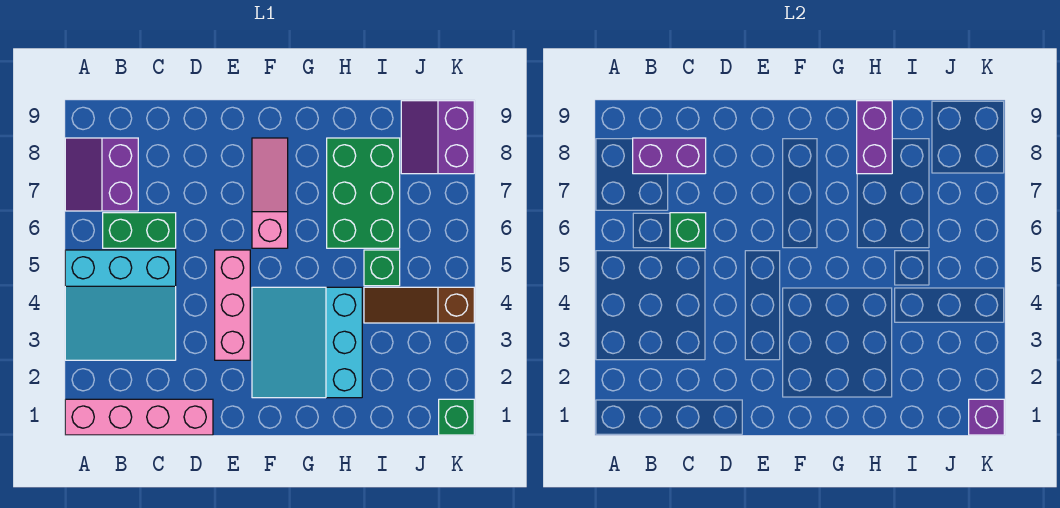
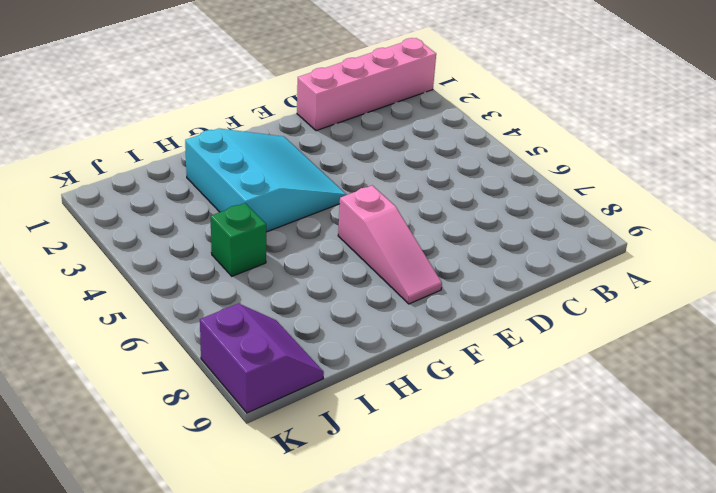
none -> cyan slope A3:C5 level 1 top 5
none -> purple slope A7:B8 level 1 top B
none -> green brick B6:C6 level 1

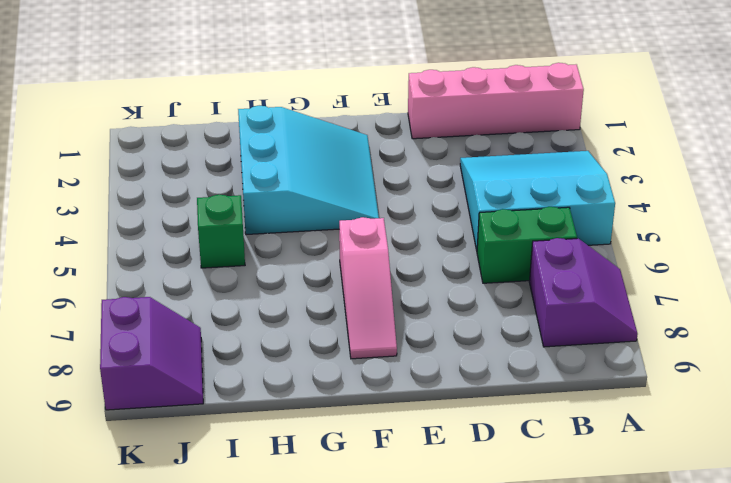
none -> pink brick E3:E5 level 1
none -> green brick H6:I8 level 1
none -> brown slope I4:K4 level 1 top K

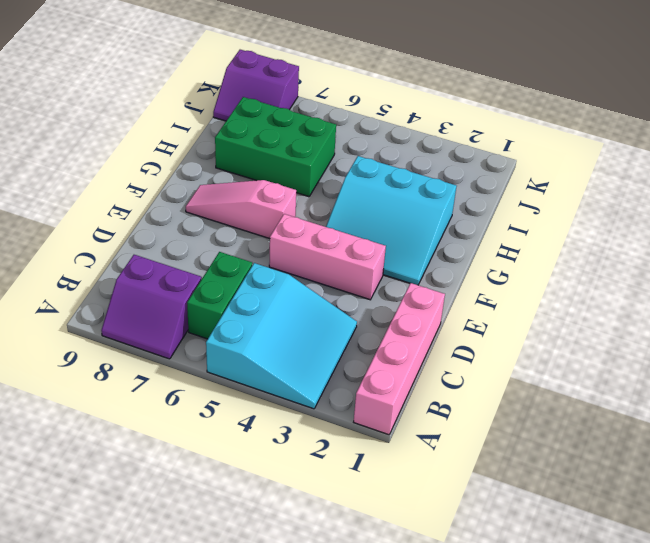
none -> brown slope I4:K4 level 1 top K
none -> green brick I5 level 1
none -> green brick K1 level 1

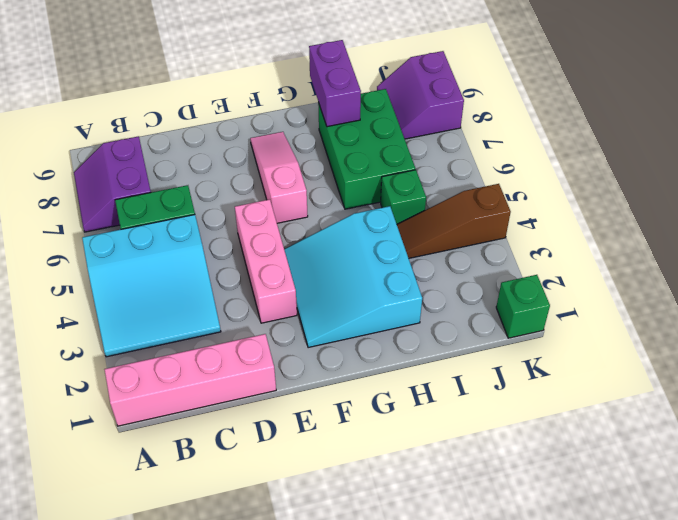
none -> purple brick B8:C8 level 2
none -> green brick C6 level 2
none -> purple brick K1 level 2

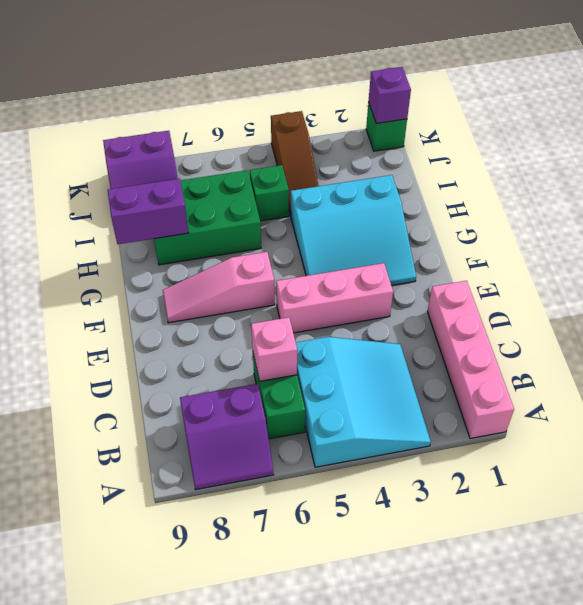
pink brick C6 level 2 -> green brick C6 level 2
none -> purple brick B8:C8 level 2

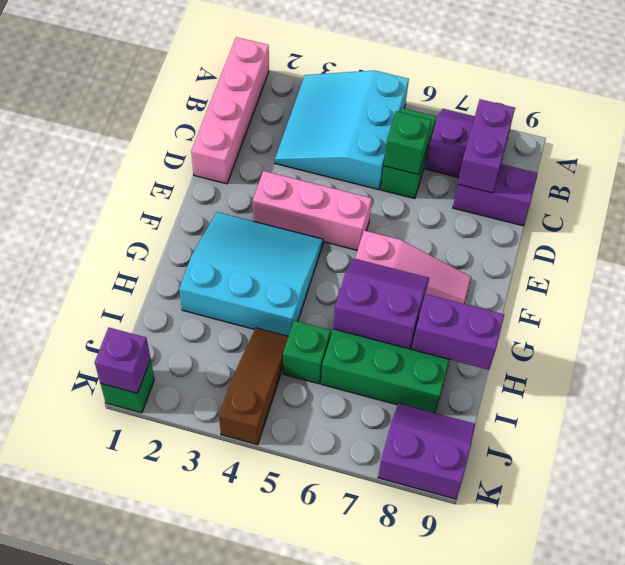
purple brick C8:C9 level 1 -> none
purple slope G6:H7 level 2 top H -> none

